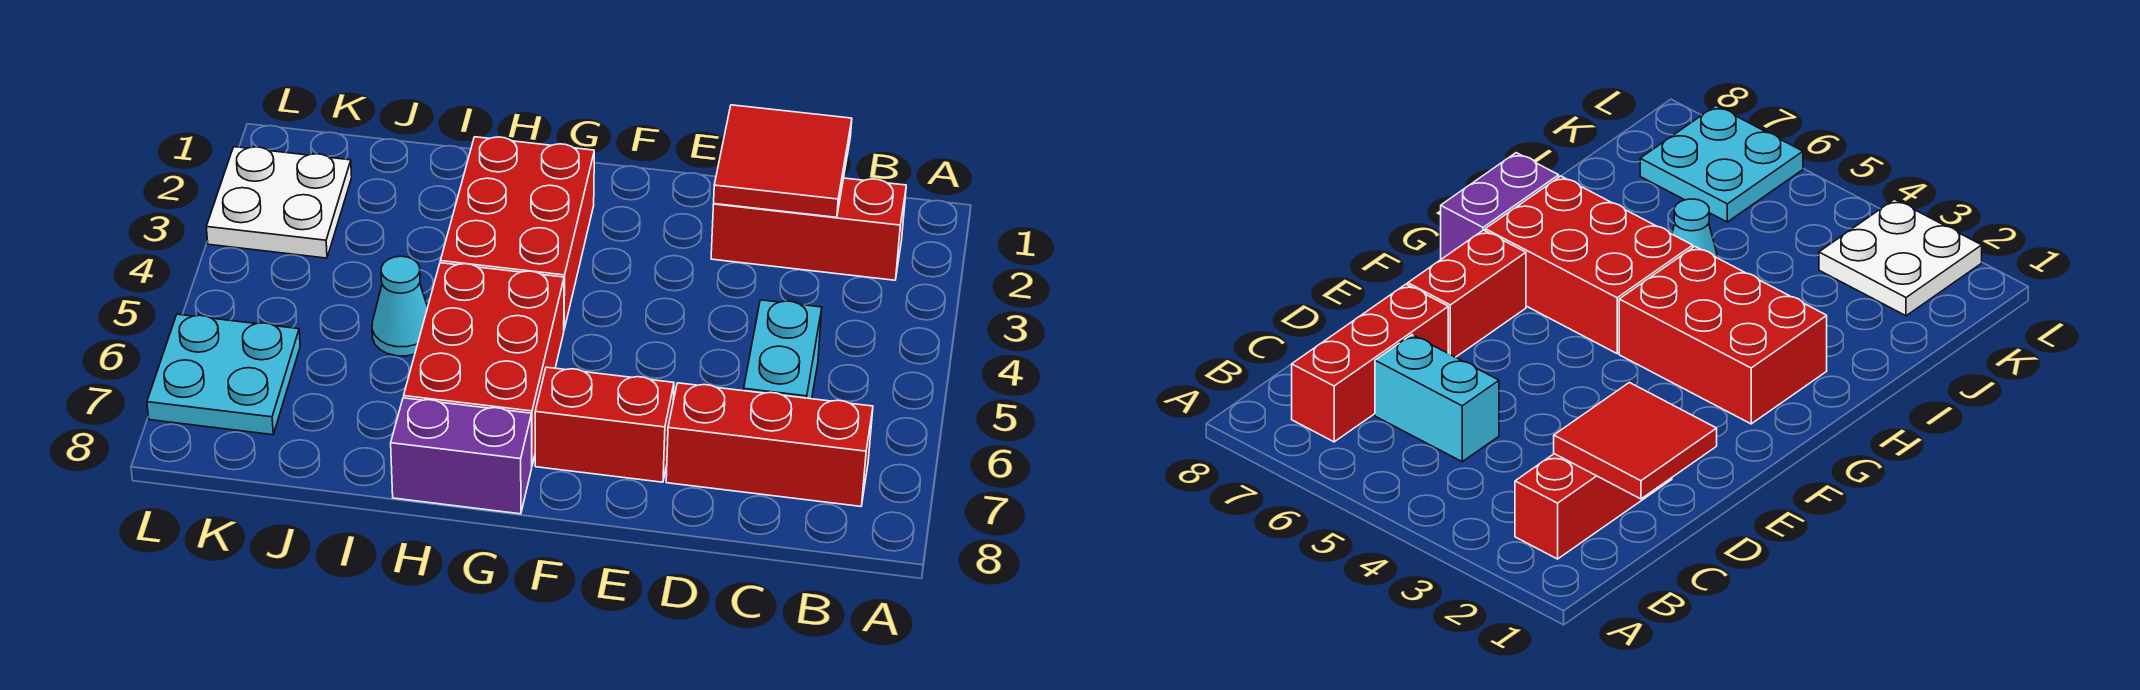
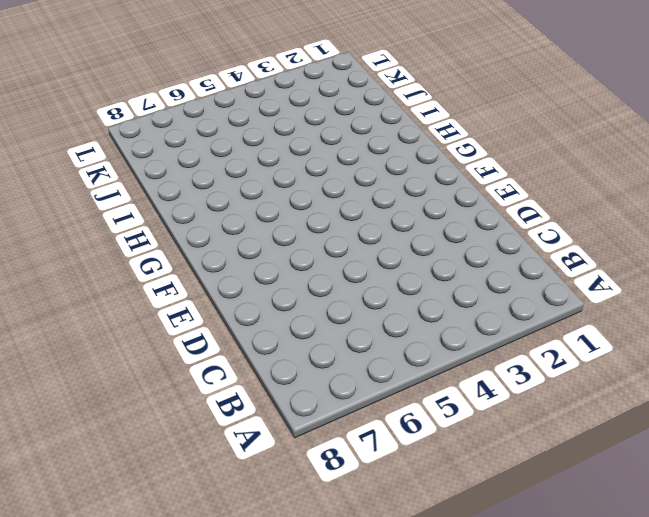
none -> red brick B2:D2 level 1
none -> red brick B7:D7 level 1

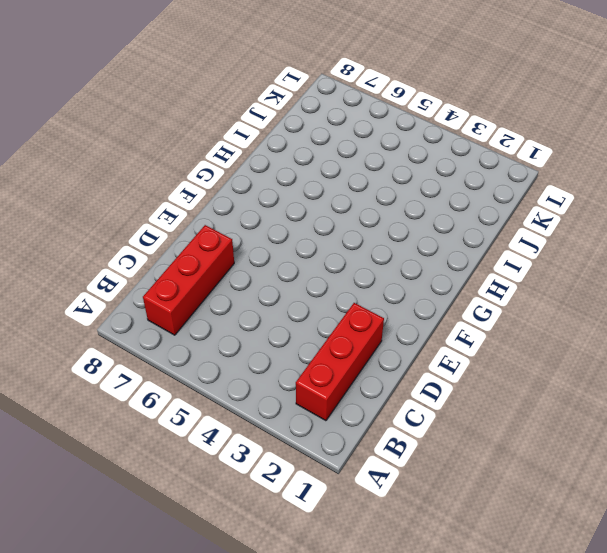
none -> cyan brick C5:C6 level 1
none -> red brick E7:F7 level 1

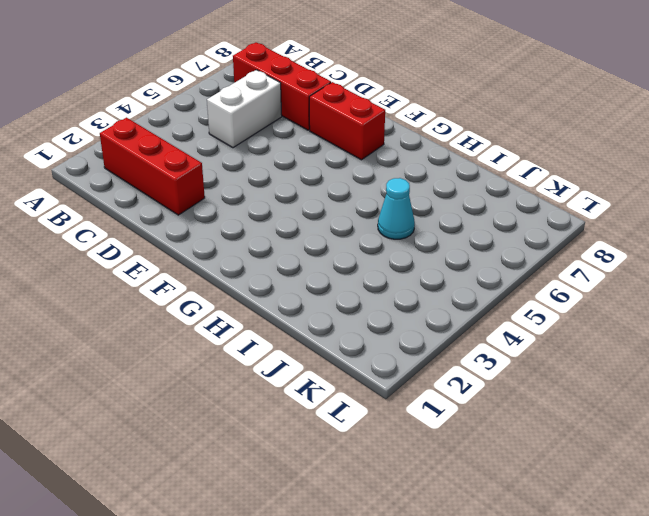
white brick C5:C6 level 1 -> cyan brick C5:C6 level 1
none -> red brick G2:H4 level 1
none -> red brick G5:H7 level 1

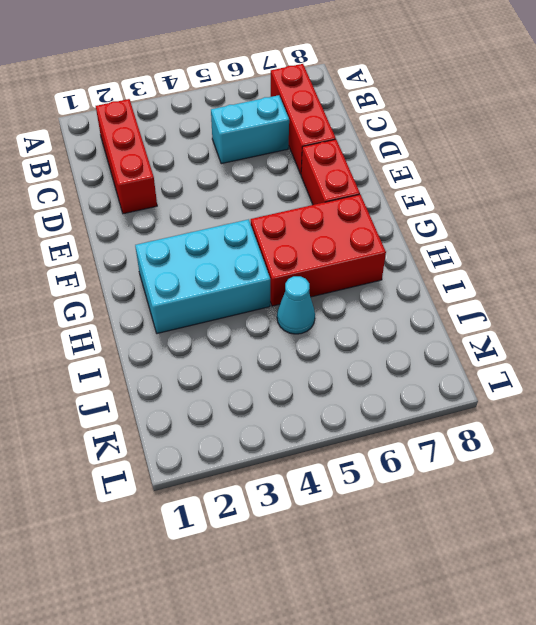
cyan brick G2:H4 level 1 -> red brick G2:H4 level 1
none -> purple brick G8:H8 level 1
none -> white plate K2:L3 level 1

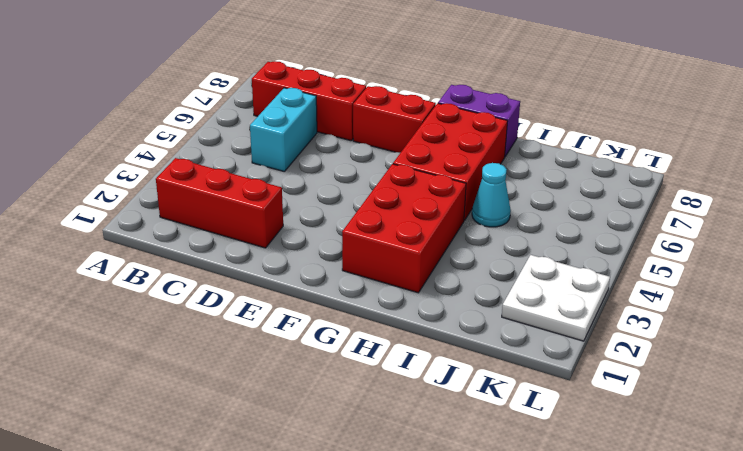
none -> cyan plate K6:L7 level 1
none -> red tile C1:D2 level 2

